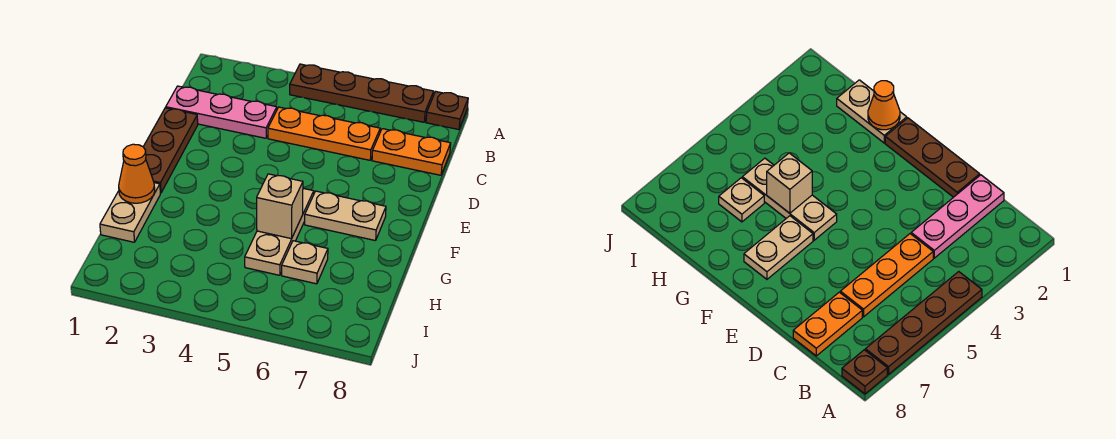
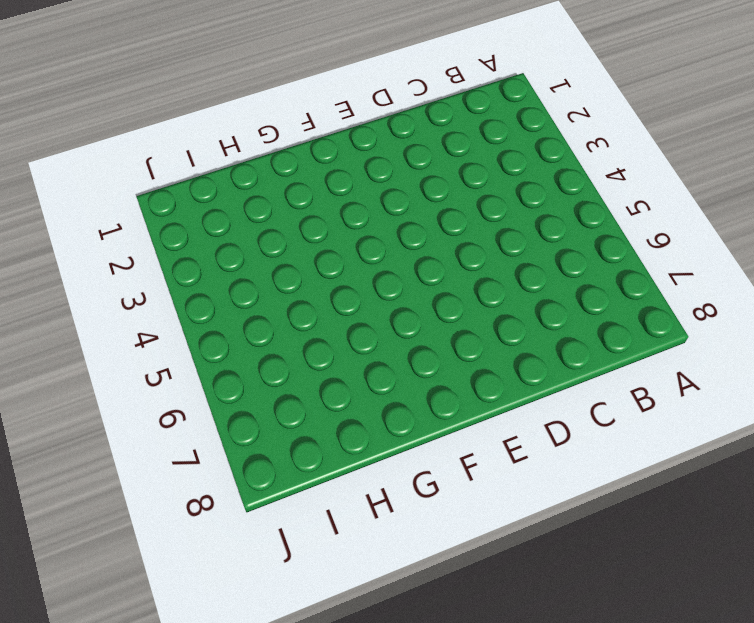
none -> brown plate A4:A7 level 1
none -> brown plate A8 level 1
none -> pink plate C1:C3 level 1

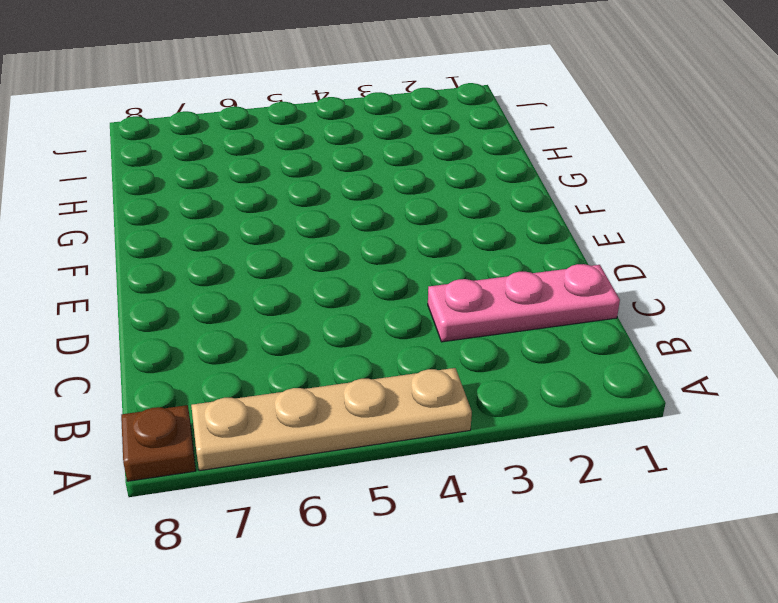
tan plate A4:A7 level 1 -> brown plate A4:A7 level 1
none -> orange plate C4:C6 level 1
none -> orange plate C7:C8 level 1
none -> brown plate D1:F1 level 1

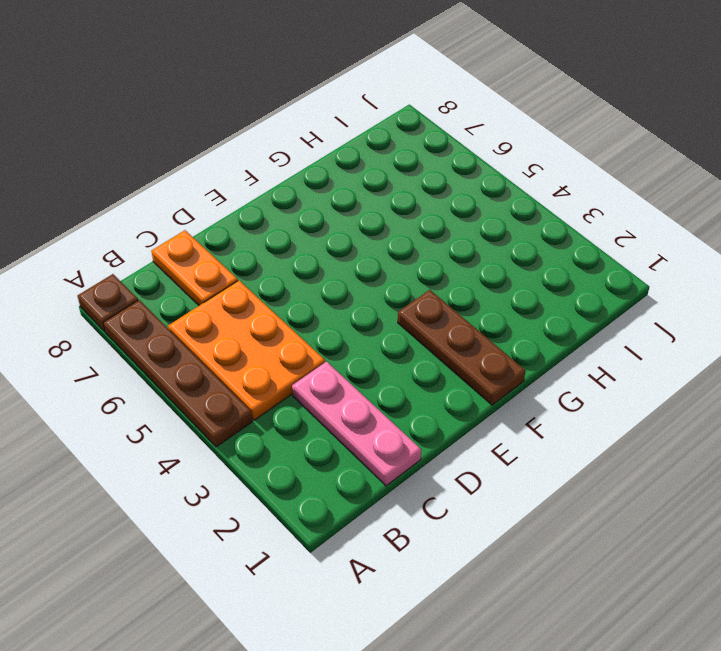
orange plate B4:C6 level 1 -> orange plate C4:C6 level 1
brown plate F1:F3 level 1 -> brown plate D1:F1 level 1
none -> tan plate F5:H5 level 1
none -> tan plate F6:F7 level 1
none -> tan plate G1:H1 level 1

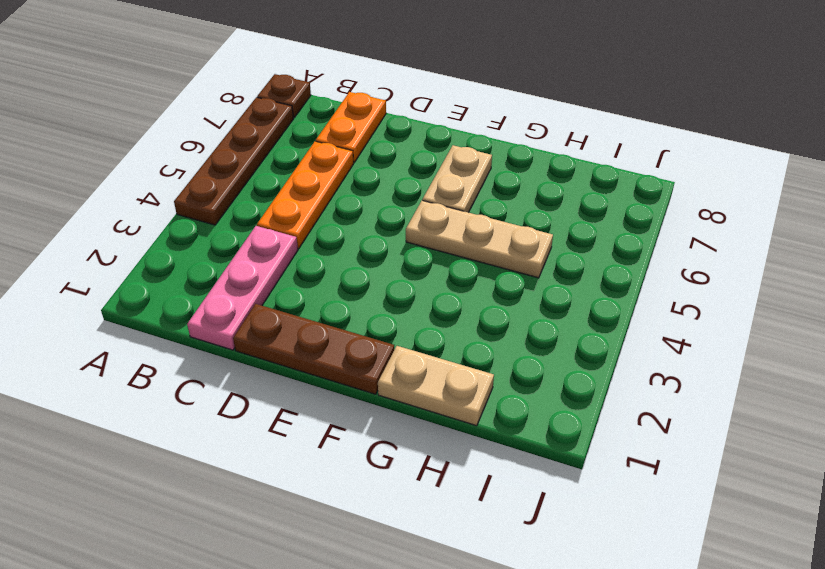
none -> tan plate H6 level 1
none -> orange cone G1 level 2
none -> tan brick G5 level 2

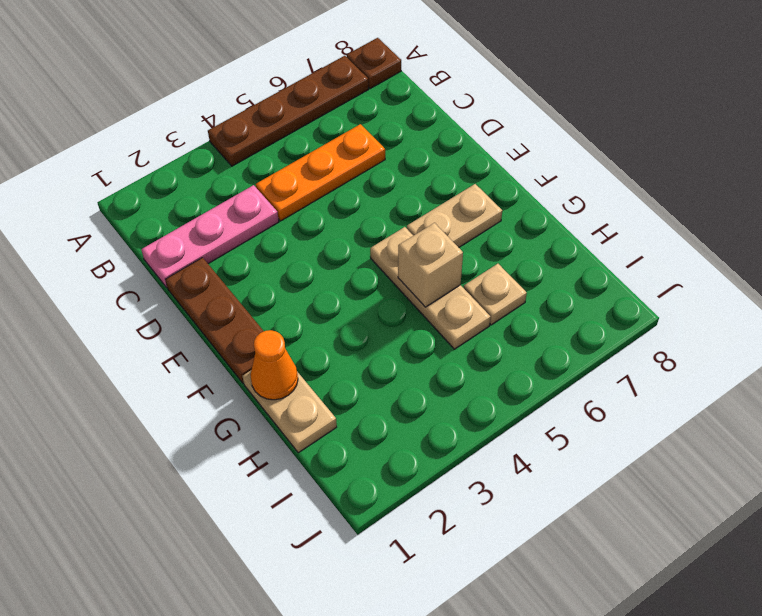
none -> orange plate C7:C8 level 1

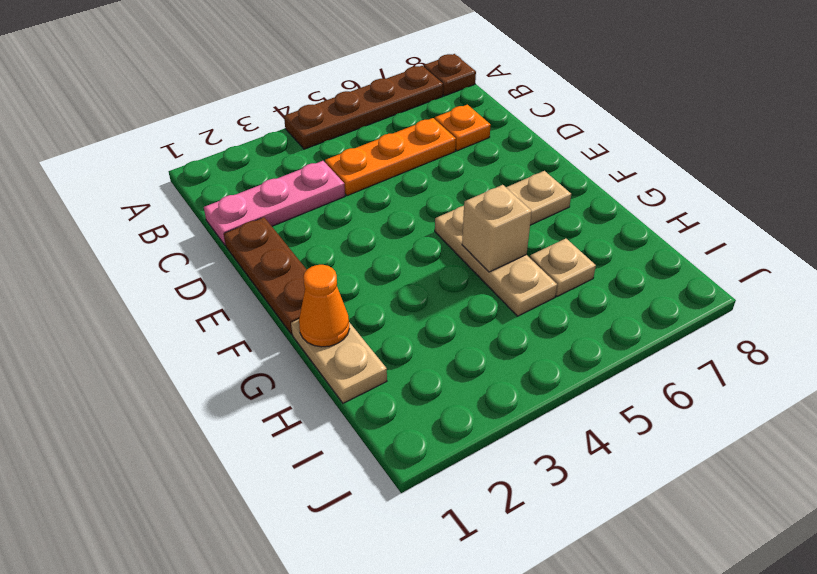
orange plate C7 level 1 -> orange plate C7:C8 level 1

